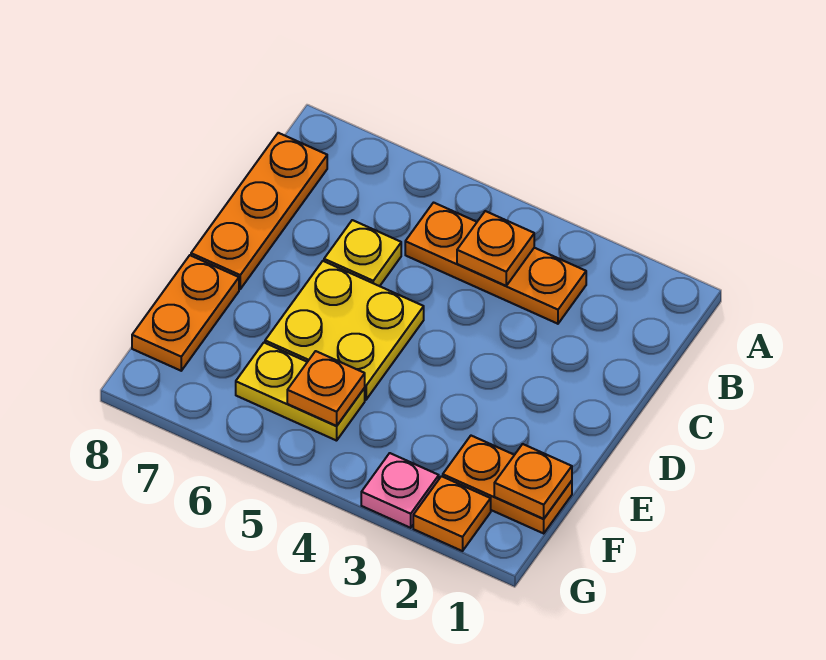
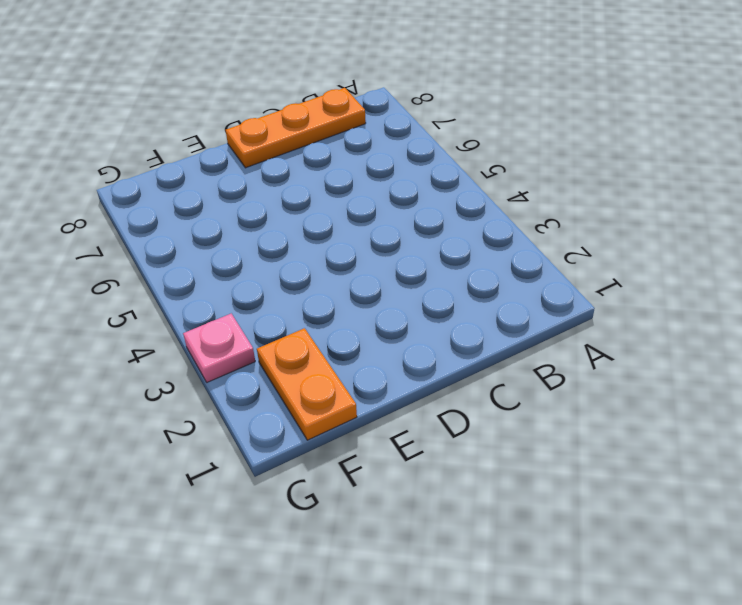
none -> orange plate B3:B5 level 1
none -> yellow plate C6 level 1
none -> yellow plate D5:E6 level 1

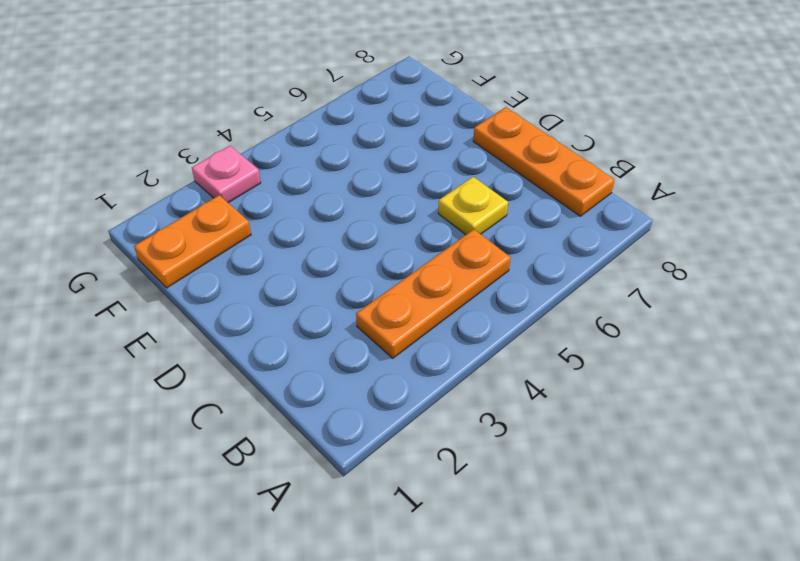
none -> yellow plate D5:E6 level 1
none -> orange plate E8:F8 level 1
none -> yellow plate F5:F6 level 1

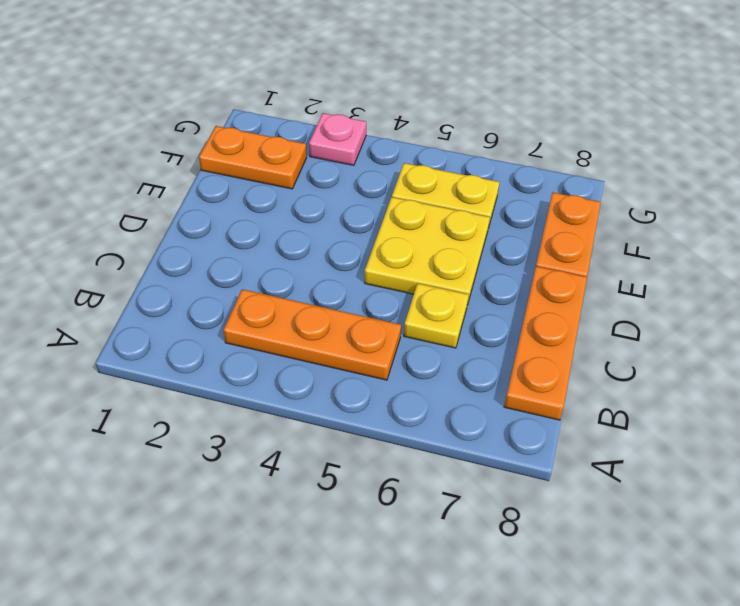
none -> orange plate G2 level 1
none -> orange plate B4 level 2
none -> orange plate F1 level 2

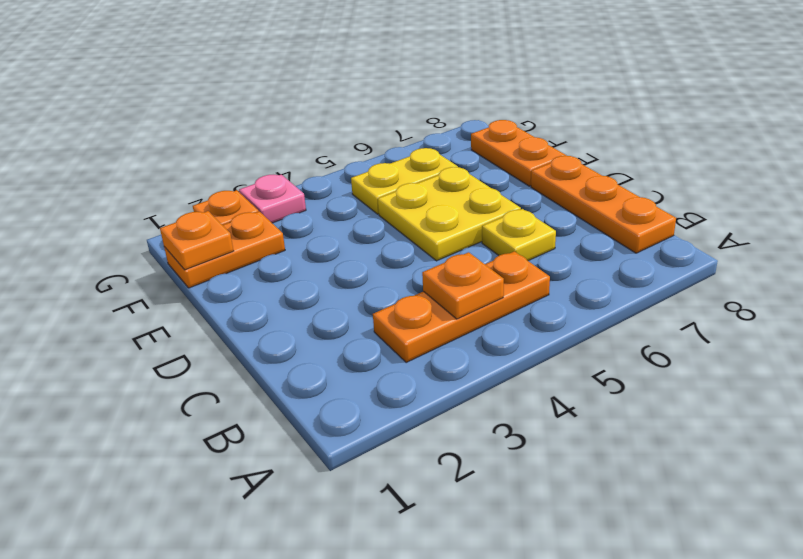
none -> orange plate F5 level 2

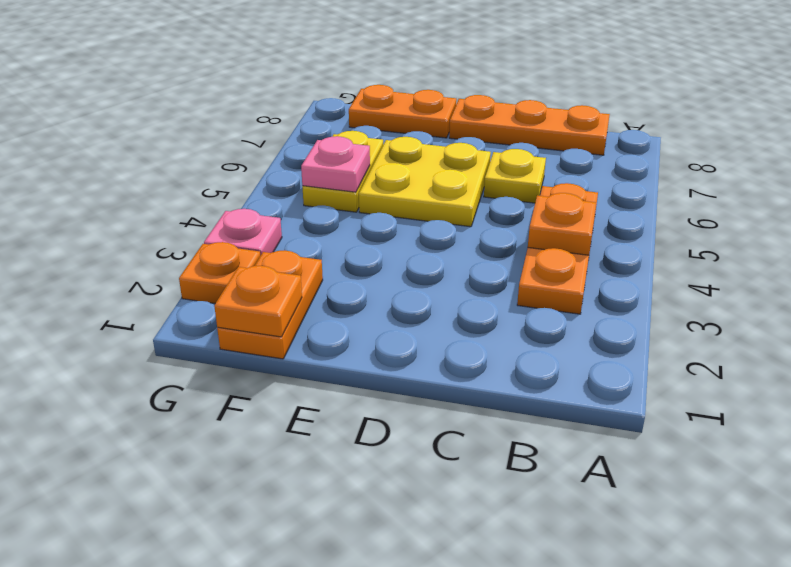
pink plate F5 level 2 -> orange plate F5 level 2

